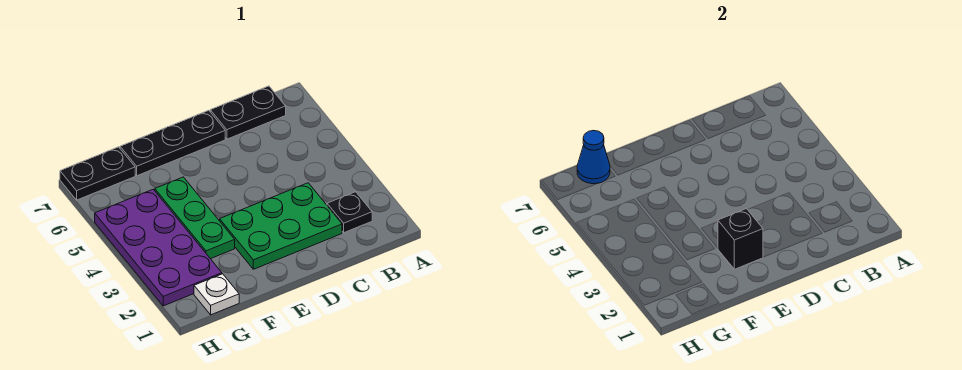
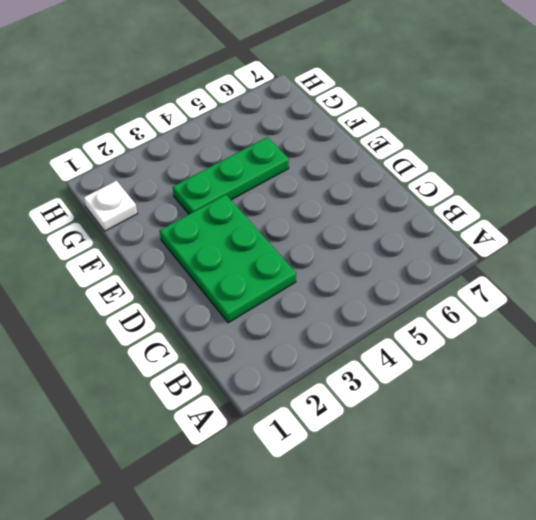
none -> black plate B2 level 1
none -> black plate B7:C7 level 1

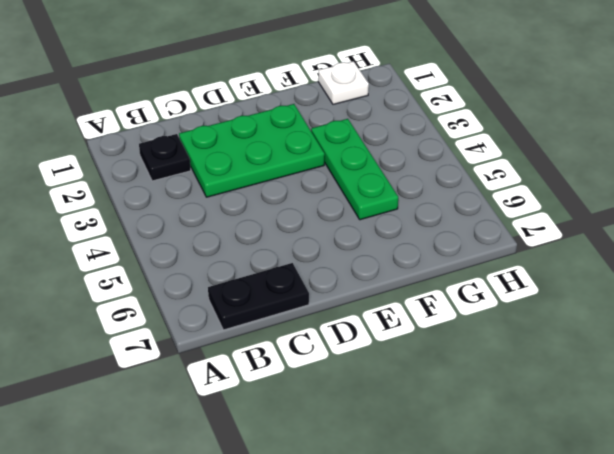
none -> black plate D7:F7 level 1
none -> purple plate G2:H5 level 1

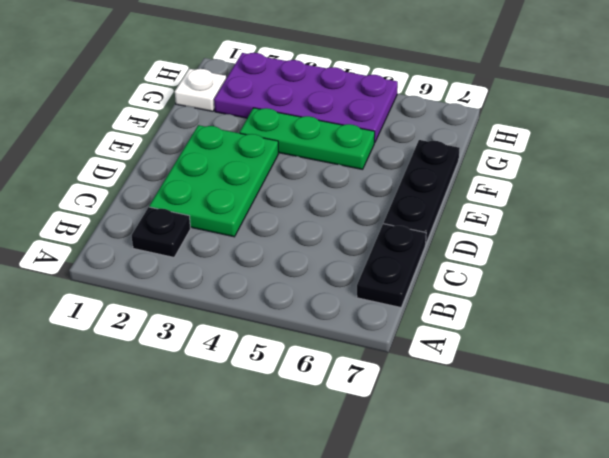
none -> black plate G7:H7 level 1
none -> black brick E2 level 2

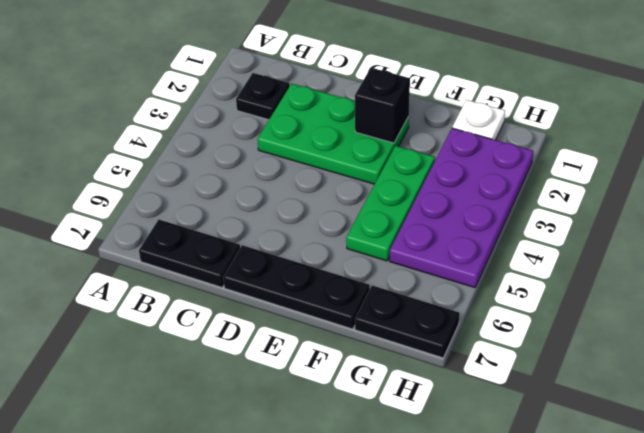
none -> blue cone G7 level 2

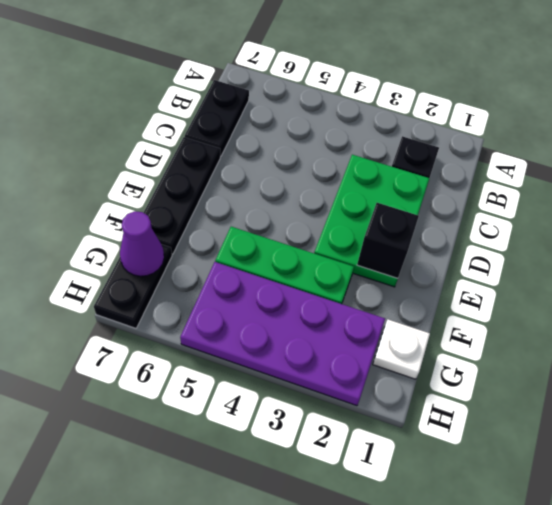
purple cone G7 level 2 -> blue cone G7 level 2

